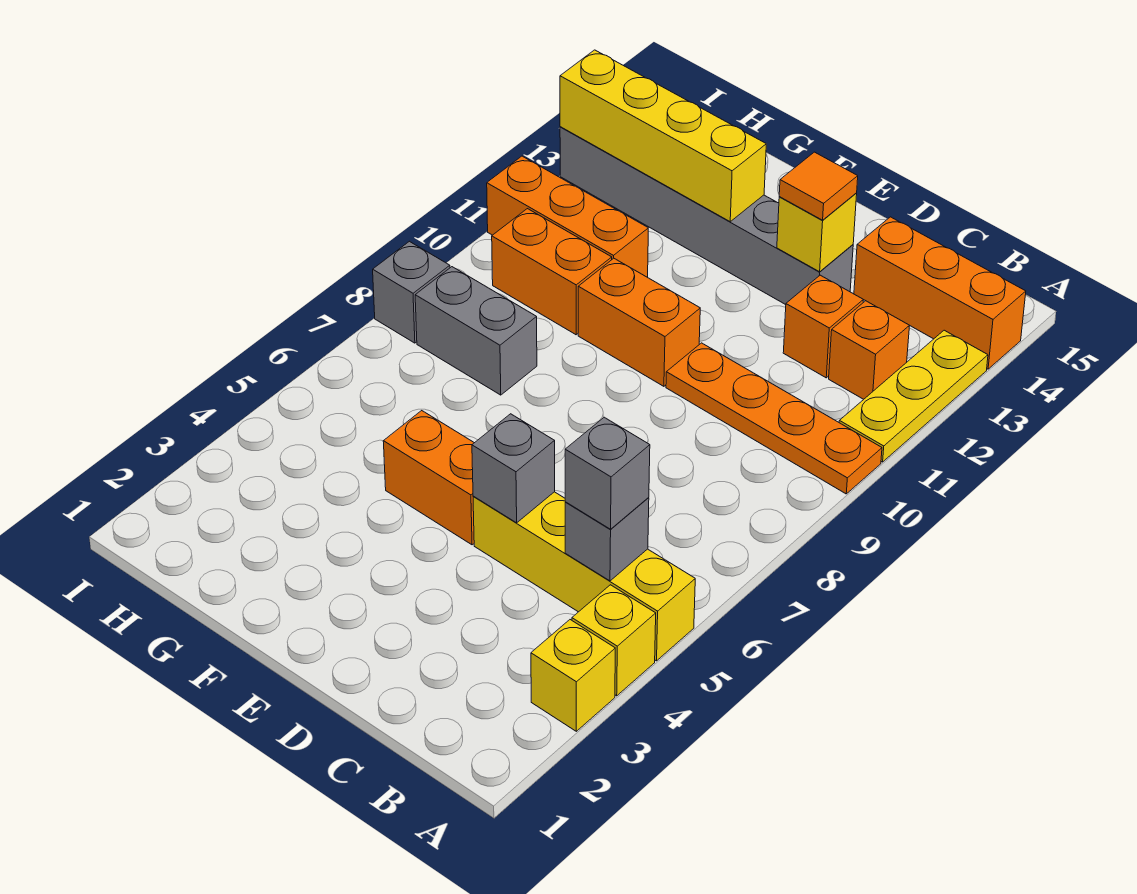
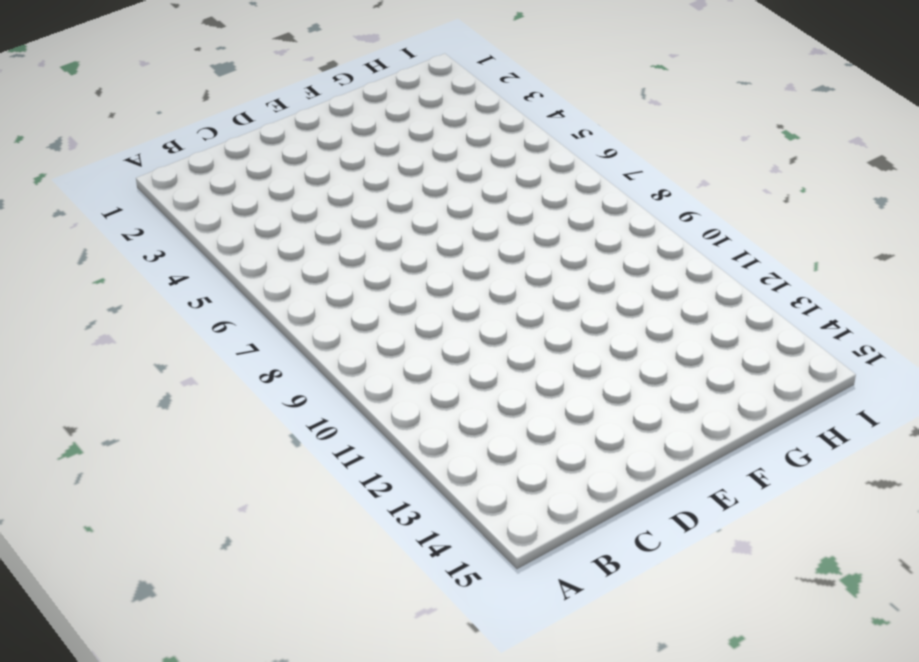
none -> yellow brick A3 level 1
none -> yellow brick A4 level 1
none -> yellow brick A5:D5 level 1

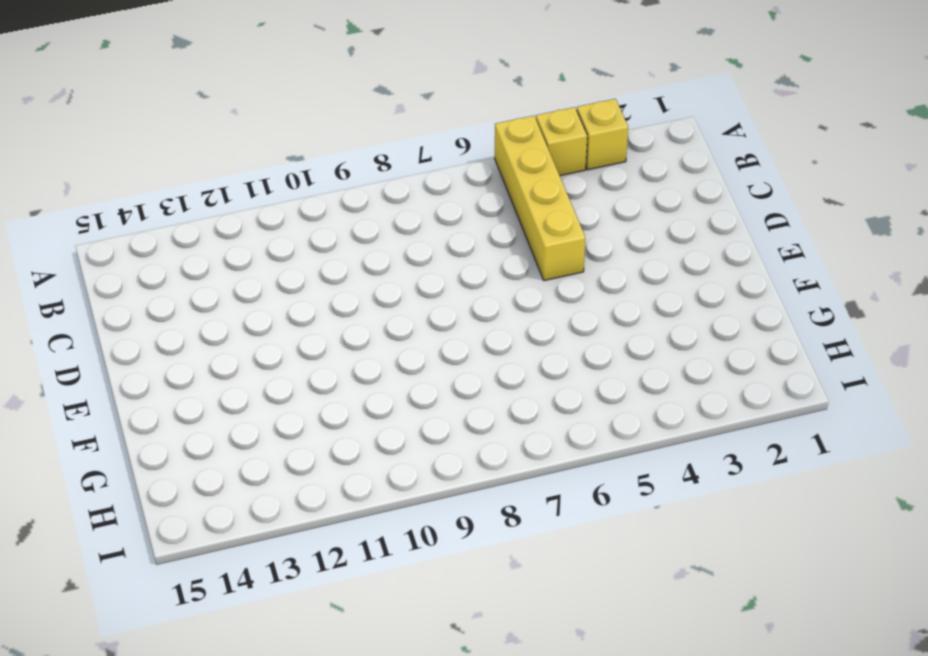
none -> orange plate A10:D10 level 1
none -> yellow plate A11:A13 level 1
none -> orange brick A14:C14 level 1

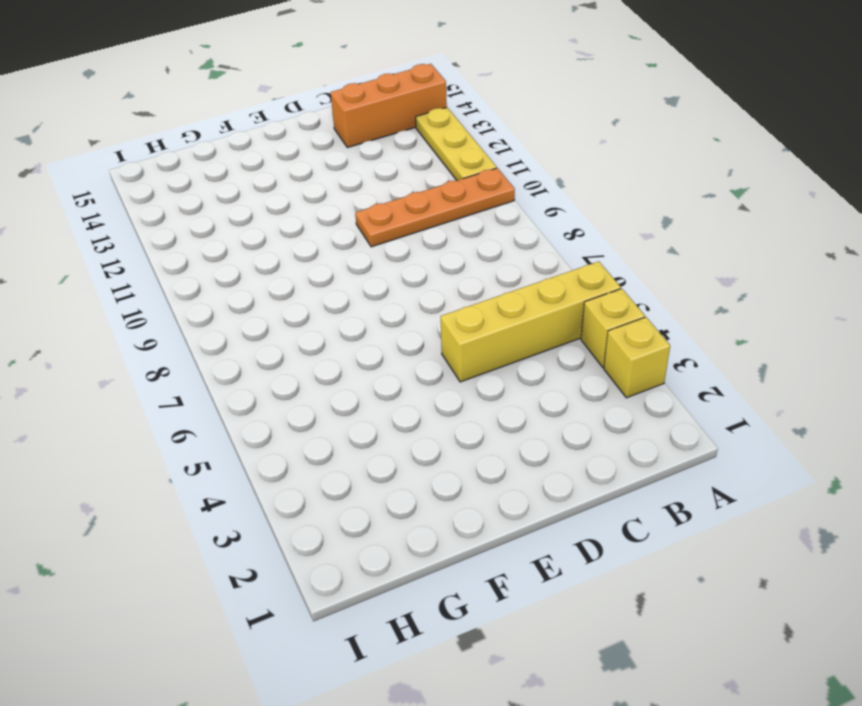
none -> orange brick B12 level 1
none -> orange brick C12 level 1
none -> grey brick D13:I13 level 1

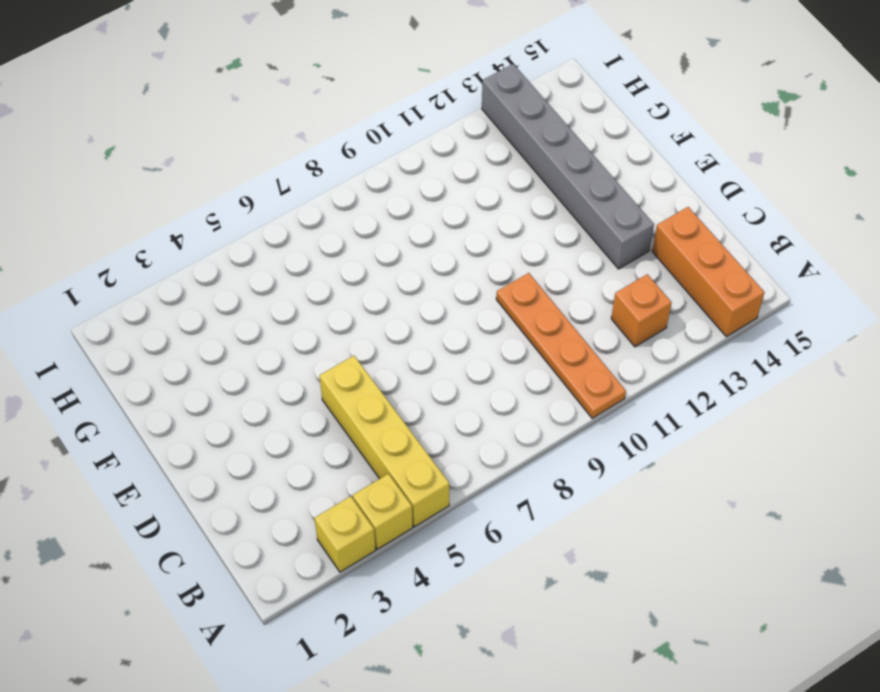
none -> yellow plate A11:A13 level 1
none -> orange brick C12 level 1
none -> orange brick E5:F5 level 1

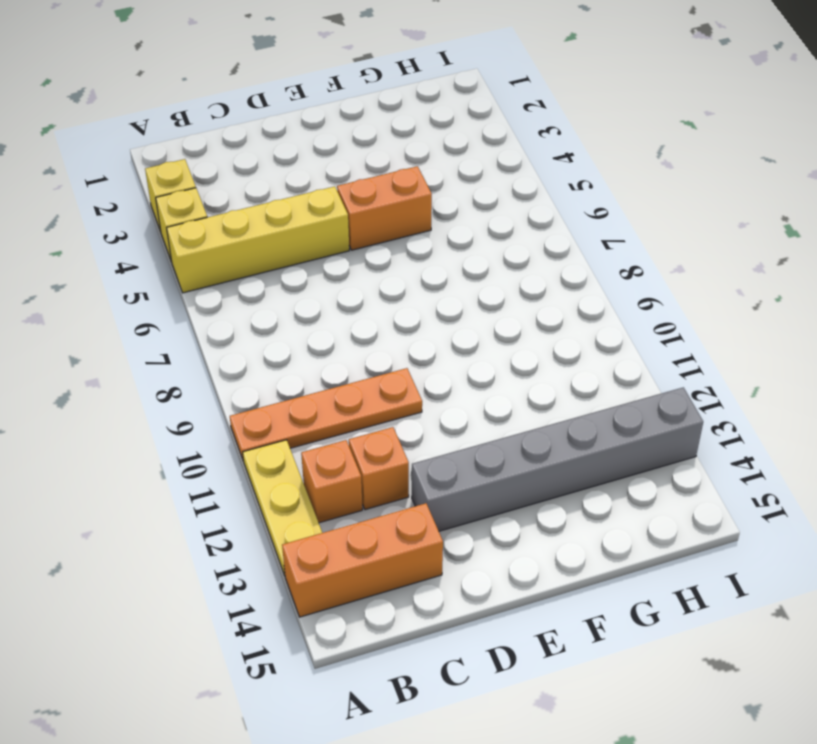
none -> orange brick E10:F10 level 1
none -> grey brick G8:H8 level 1
none -> orange brick G10:H10 level 1

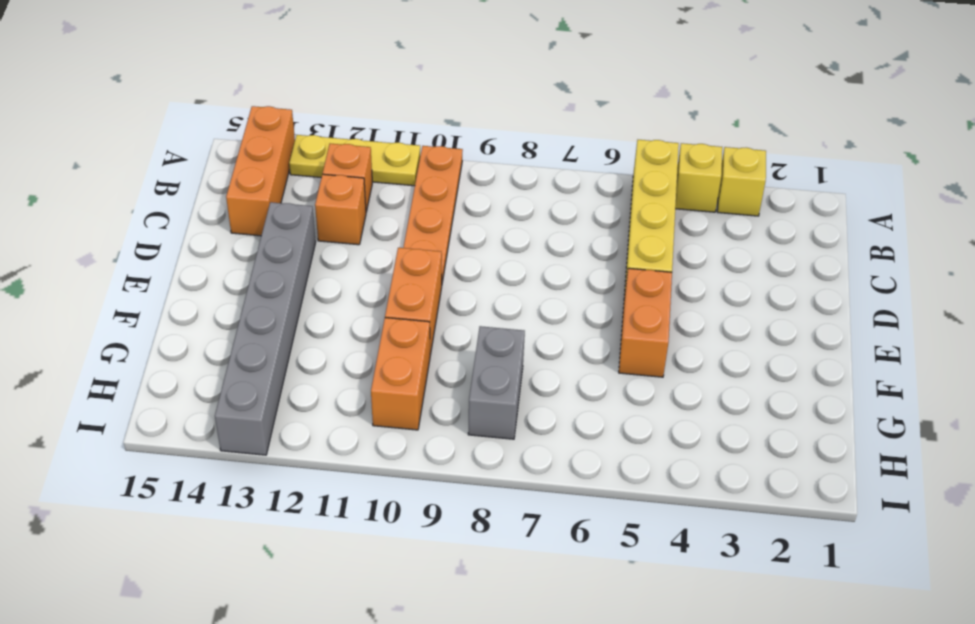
none -> orange brick G11:I11 level 1
none -> grey brick I8 level 1
none -> grey brick B5 level 2

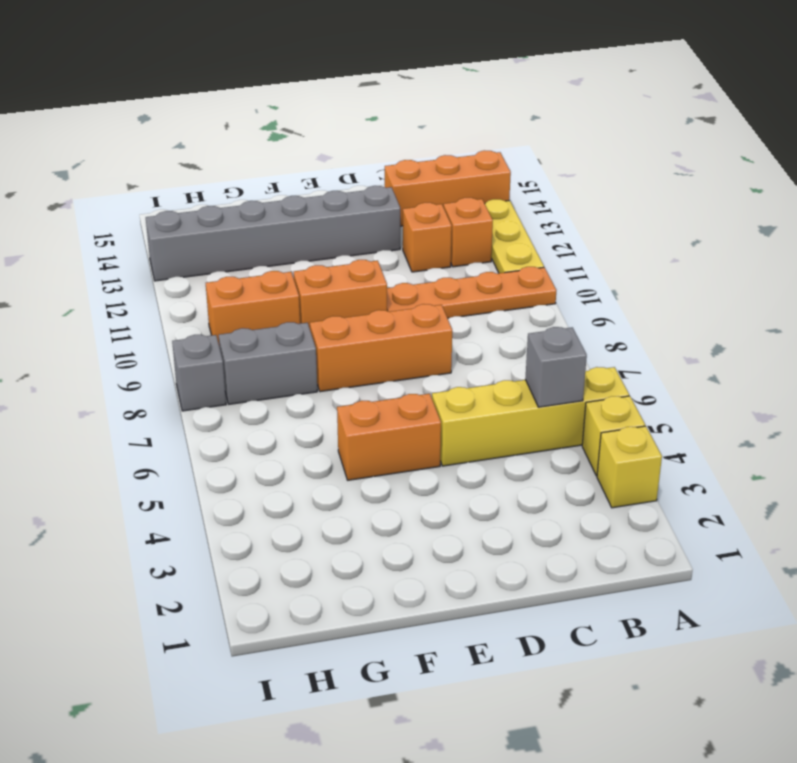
orange brick D8:F8 level 1 -> orange brick G11:I11 level 1
none -> grey brick D5 level 2
none -> yellow brick D13 level 2
none -> yellow brick F13:I13 level 2

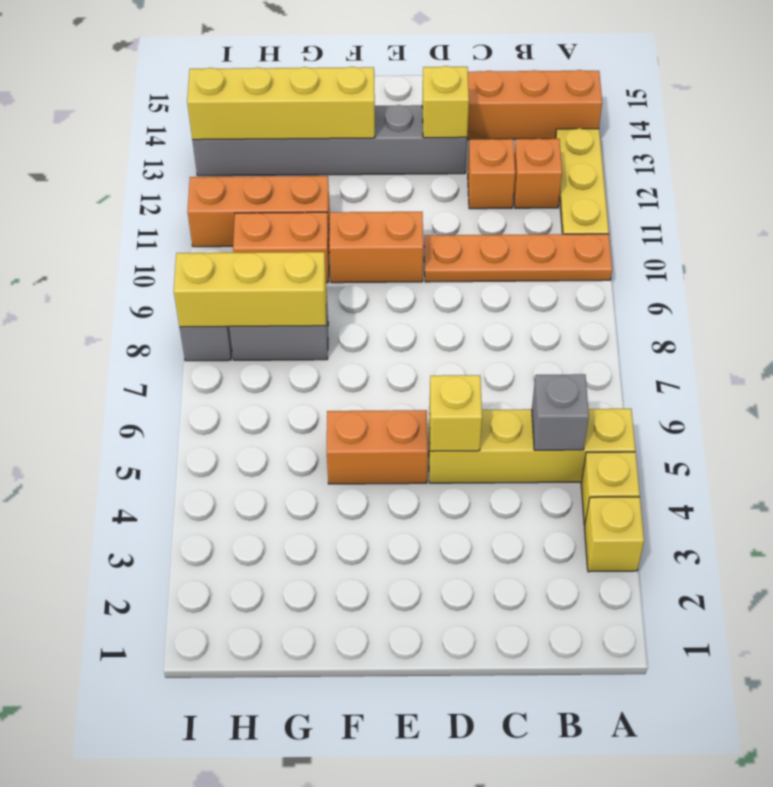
yellow brick D5 level 2 -> grey brick D5 level 2
yellow brick G8:I8 level 2 -> none
none -> grey brick B5 level 3
none -> orange tile D13 level 3

